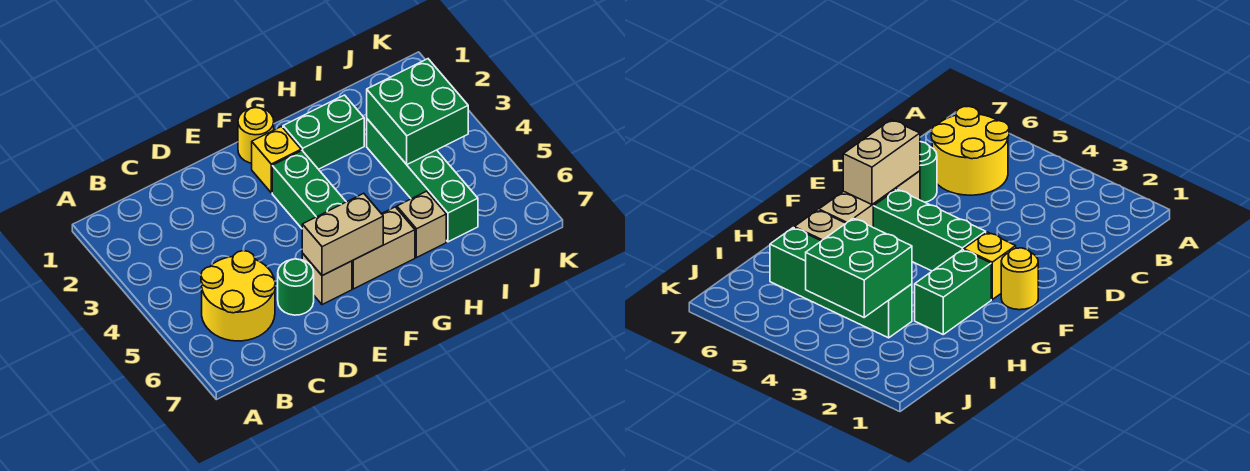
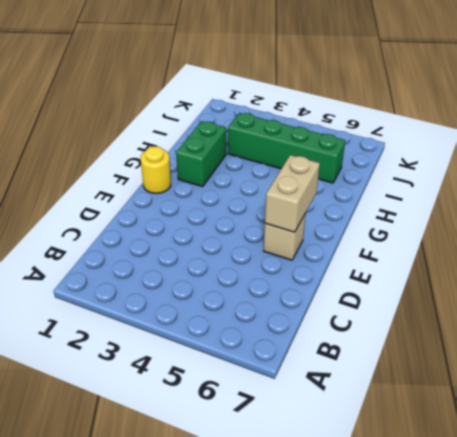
none -> yellow round brick B5:C6 level 1
none -> green round brick D6 level 1
none -> yellow brick F2 level 1

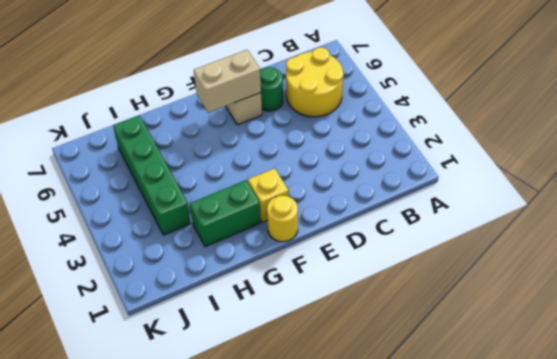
none -> green brick F3:F5 level 1
none -> tan brick F6:G6 level 1
none -> tan brick H6 level 1

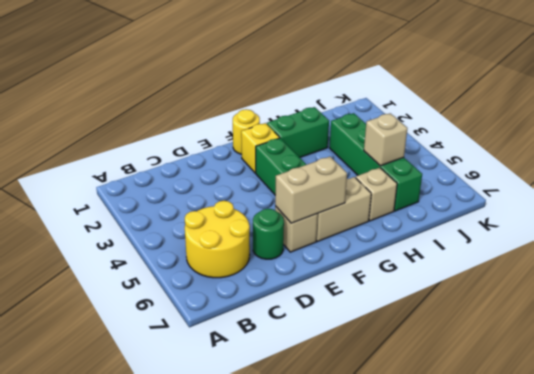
tan brick I5 level 2 -> none
none -> green brick I3:J4 level 2

